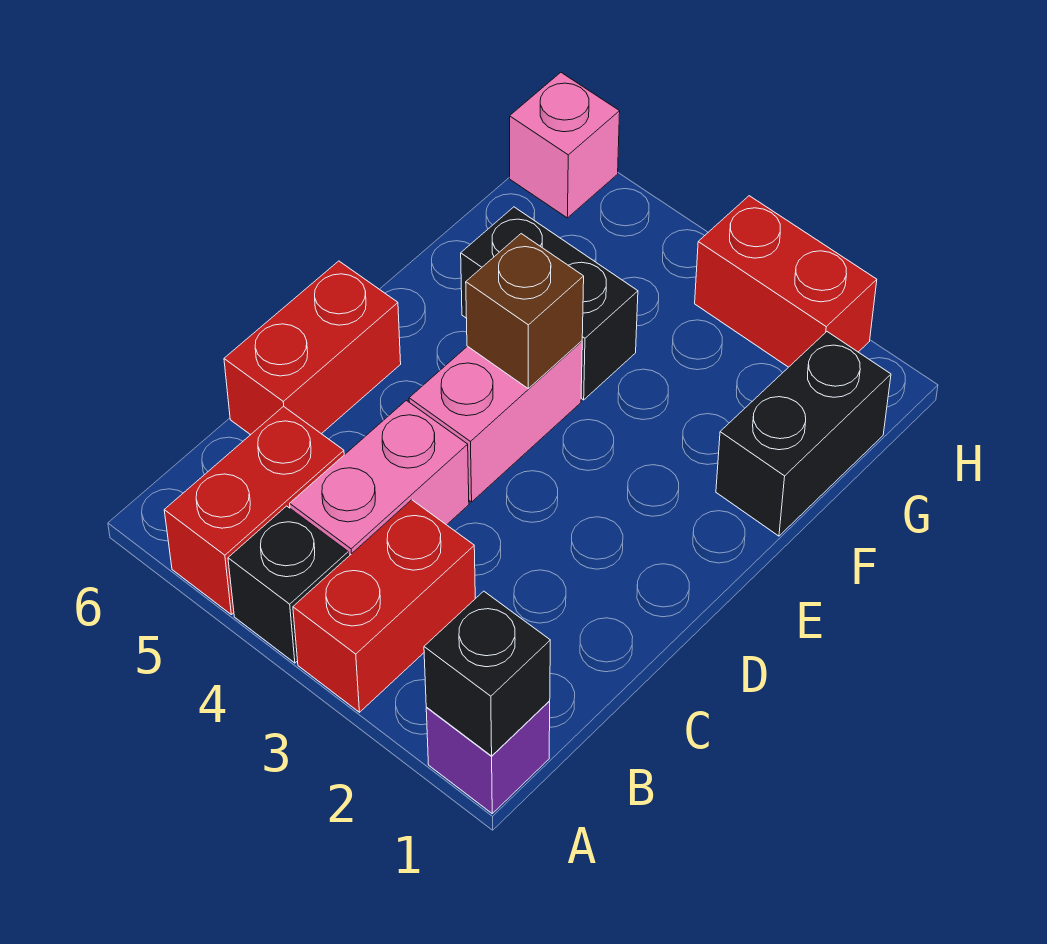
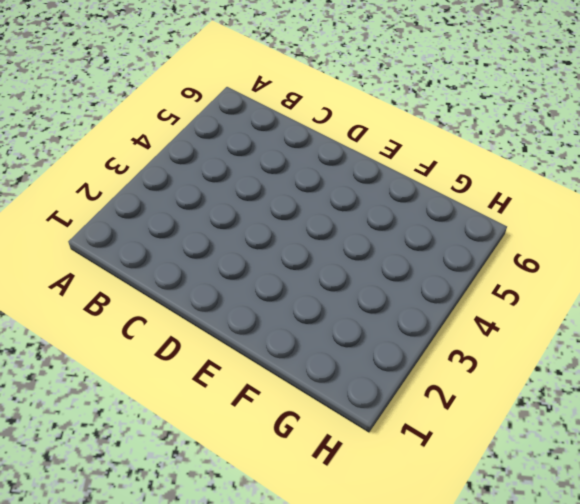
none -> purple brick A1 level 1
none -> red brick A3:B3 level 1
none -> black brick A4 level 1

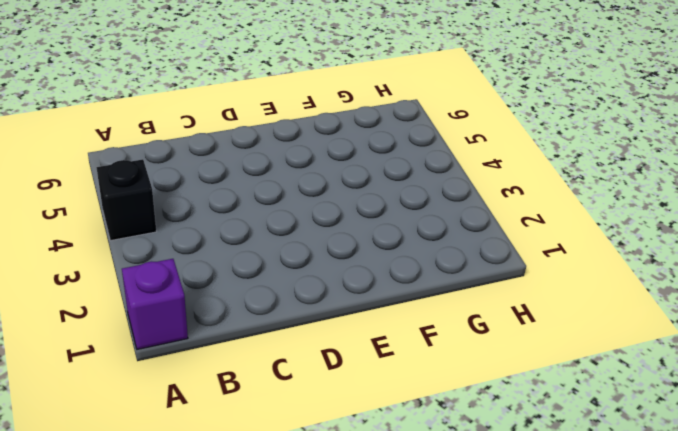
none -> red brick A3:B3 level 1
none -> red brick A5:B5 level 1
none -> pink brick B4:C4 level 1

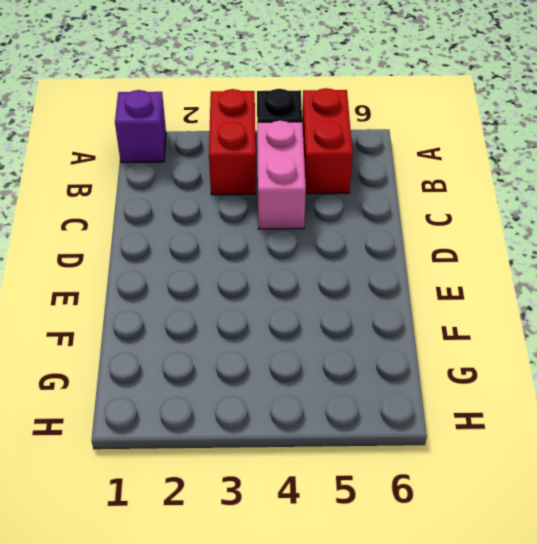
none -> red brick C6:D6 level 1
none -> pink brick D4:E4 level 1
none -> black brick F1:G1 level 1

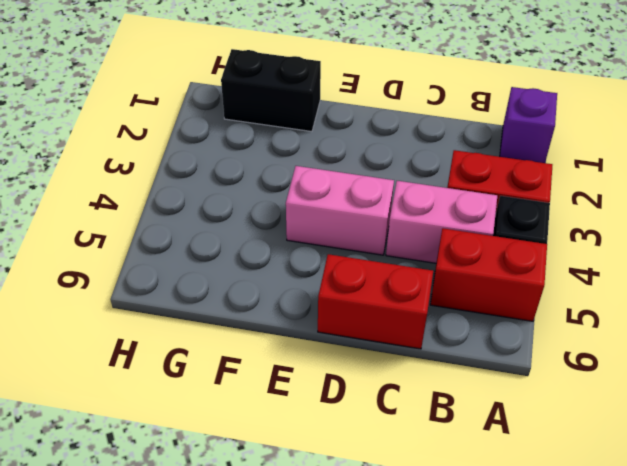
none -> black brick F4:F5 level 1
none -> red brick H2:H3 level 1
none -> pink brick H6 level 1

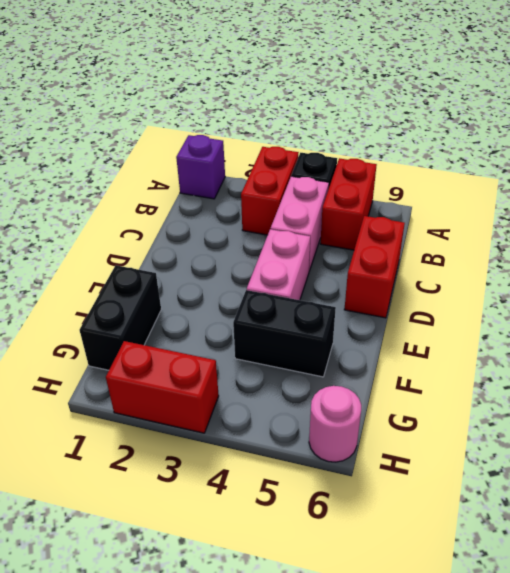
pink round brick H6 level 1 -> pink brick H6 level 1
none -> black brick A1 level 2
none -> brown brick E4 level 2

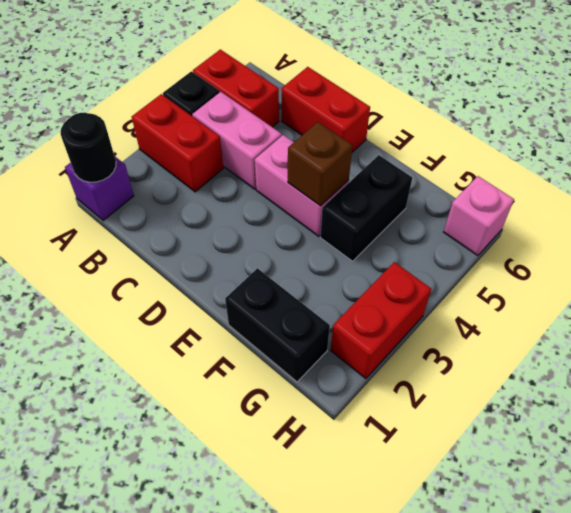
black round brick A1 level 2 -> black brick A1 level 2

